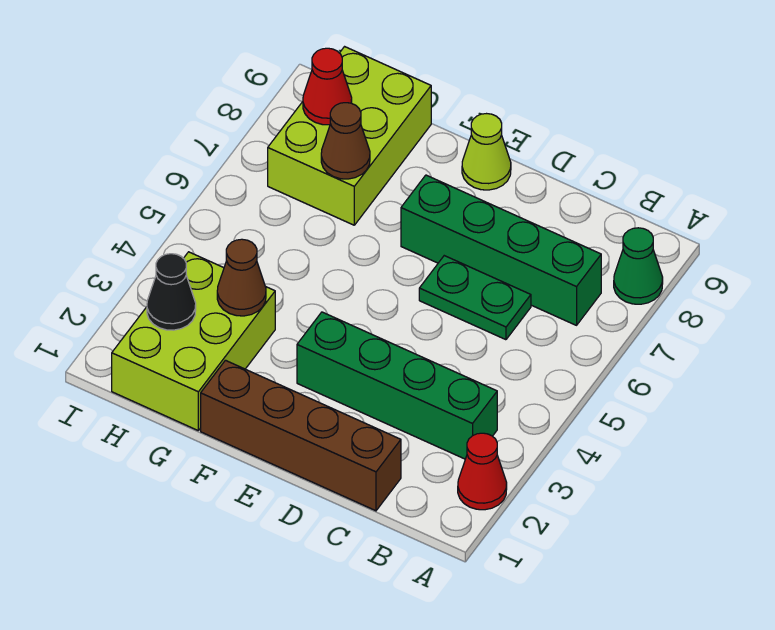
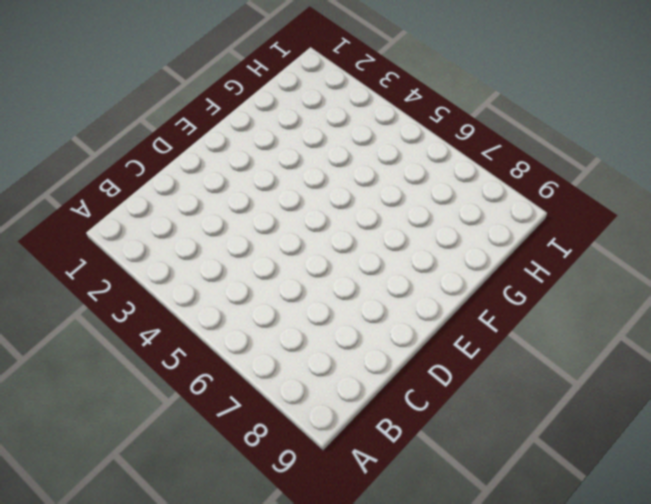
none -> red cone A2 level 1
none -> green cone A8 level 1
none -> green brick B3:E3 level 1

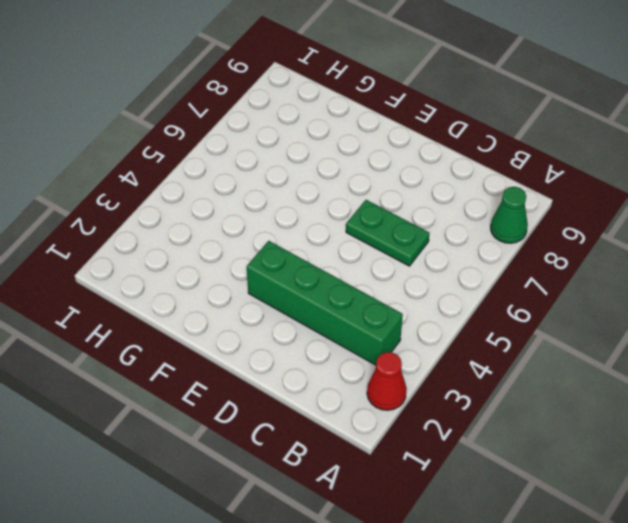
none -> green brick B7:E7 level 1
none -> brown brick C1:F1 level 1
none -> lime cone E9 level 1

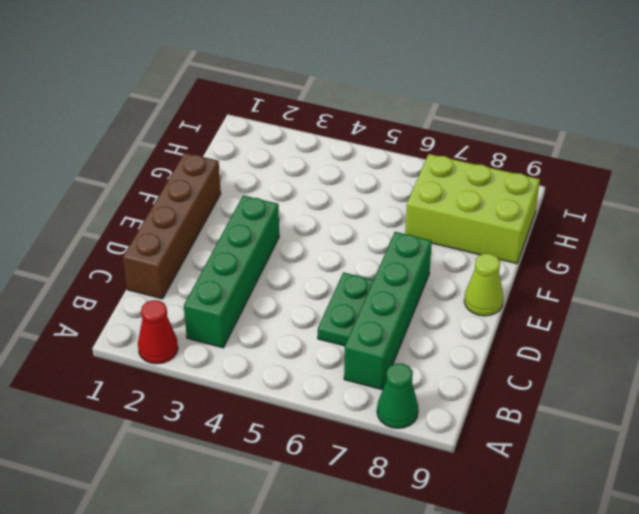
none -> lime brick G1:H3 level 1
none -> brown cone G3 level 2
none -> brown cone G7 level 2

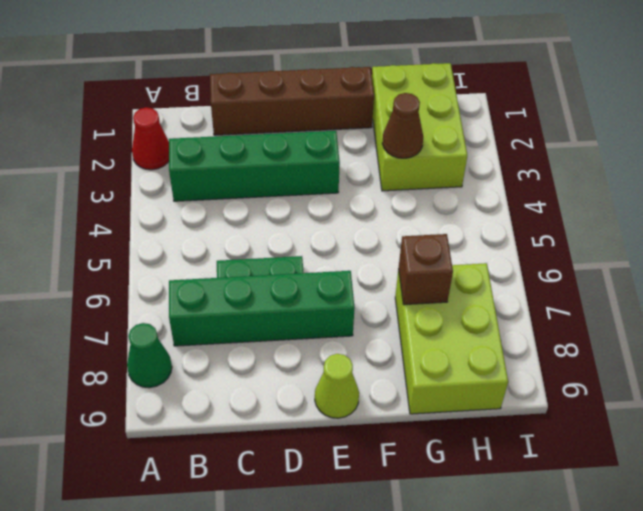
brown brick G7 level 2 -> brown cone G7 level 2
none -> black cone H2 level 2
none -> red cone H8 level 2

